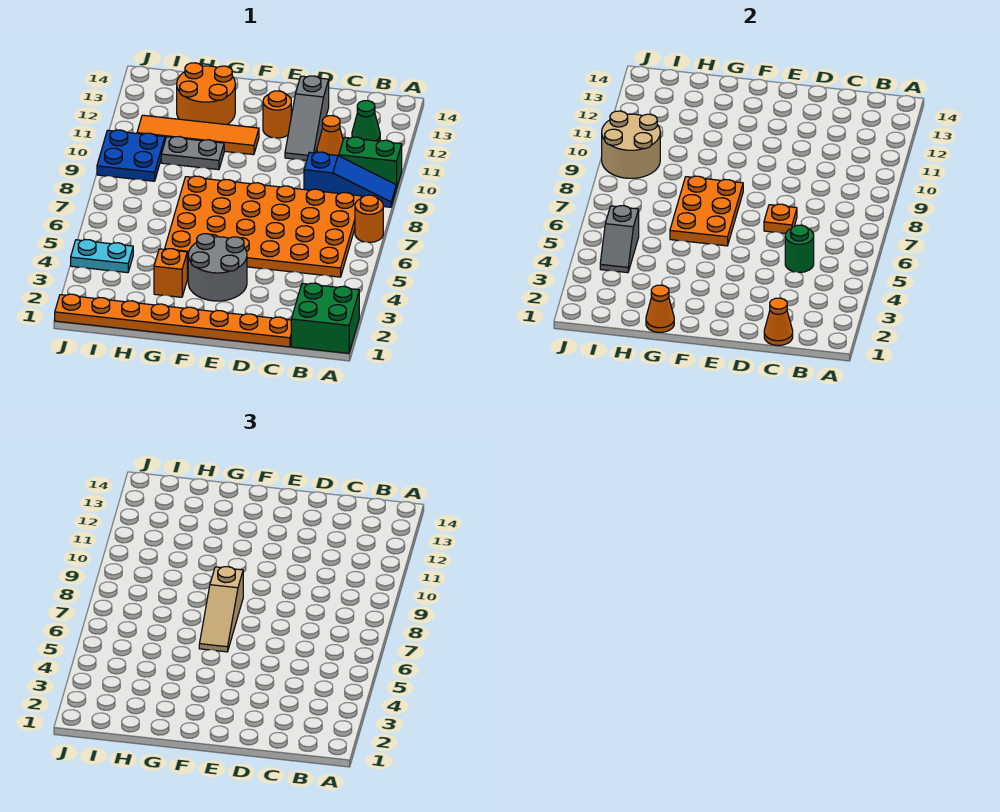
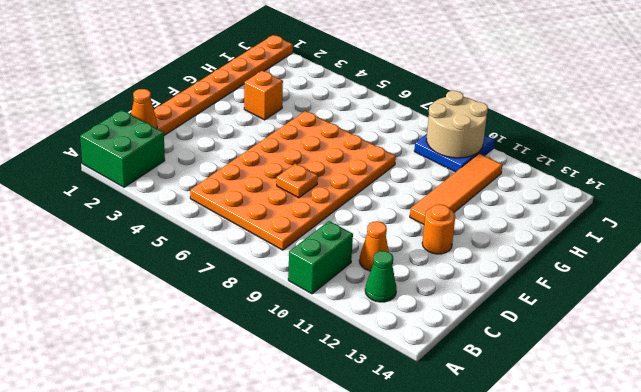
none -> orange round brick A7 level 1
none -> blue slope A9:C9 level 1 top C
none -> grey slope D11:D13 level 1 top 13

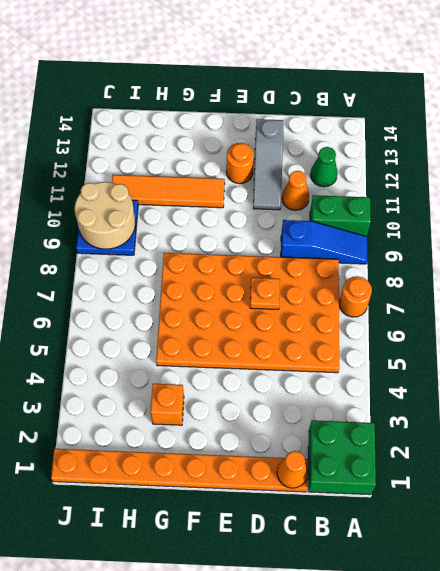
none -> grey round brick E3:F4 level 1
none -> grey plate G10:H10 level 1
none -> orange round brick G12:H13 level 1

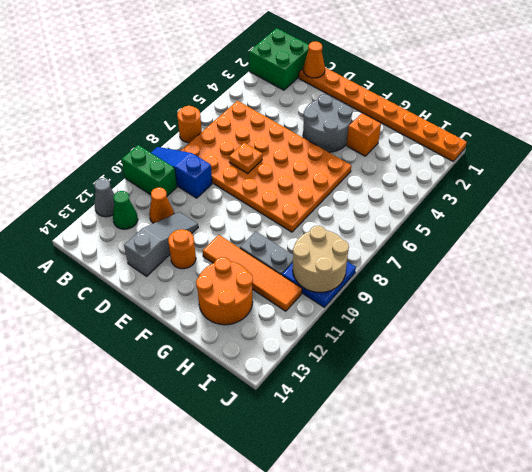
grey cone A12 level 1 -> none
none -> cyan plate I4:J4 level 1
none -> green round brick C5 level 2
none -> orange plate F6:G8 level 2

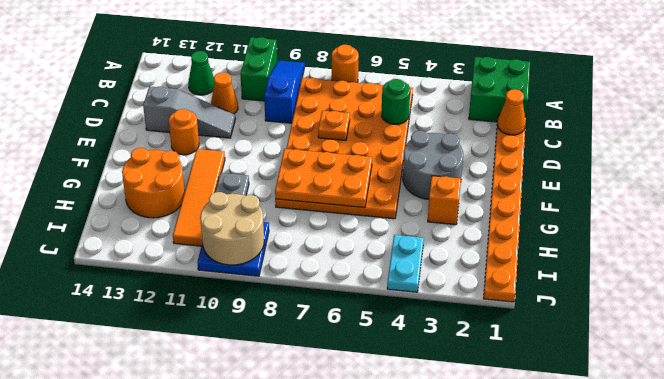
none -> orange cone G1 level 2
none -> grey slope I4:I5 level 2 top 5
none -> tan slope F6:F8 level 3 top 8

